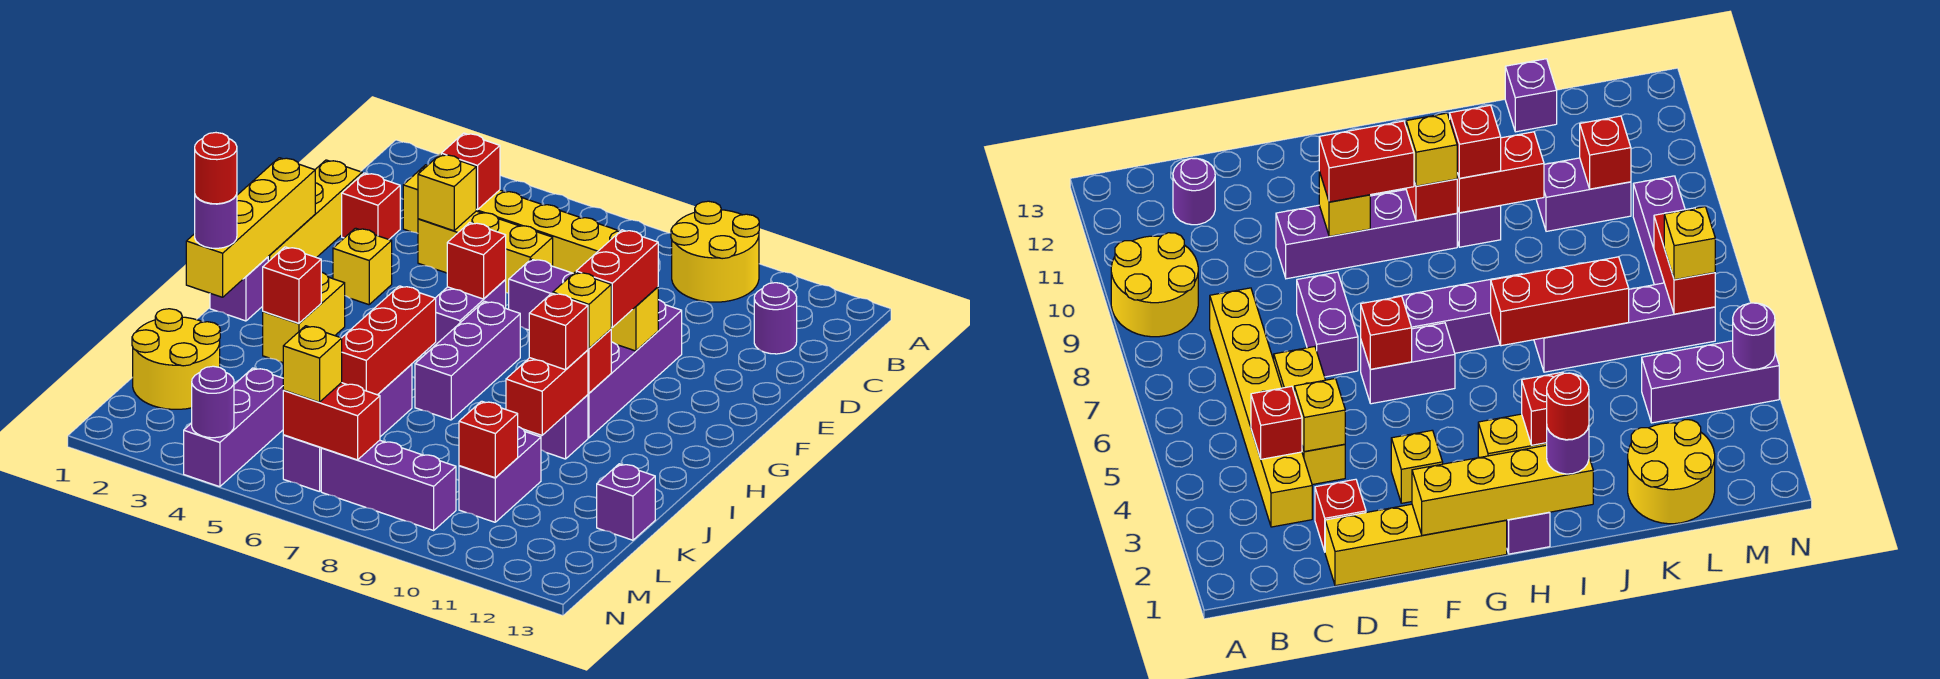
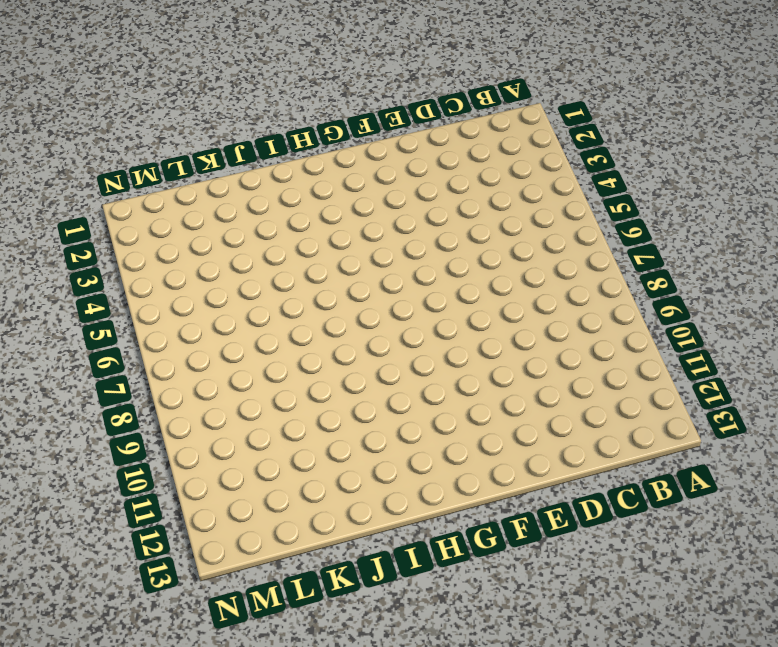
none -> yellow round brick A9:B10 level 1
none -> yellow brick C3:C8 level 1
none -> purple round brick C12 level 1
none -> yellow brick D1:G1 level 1

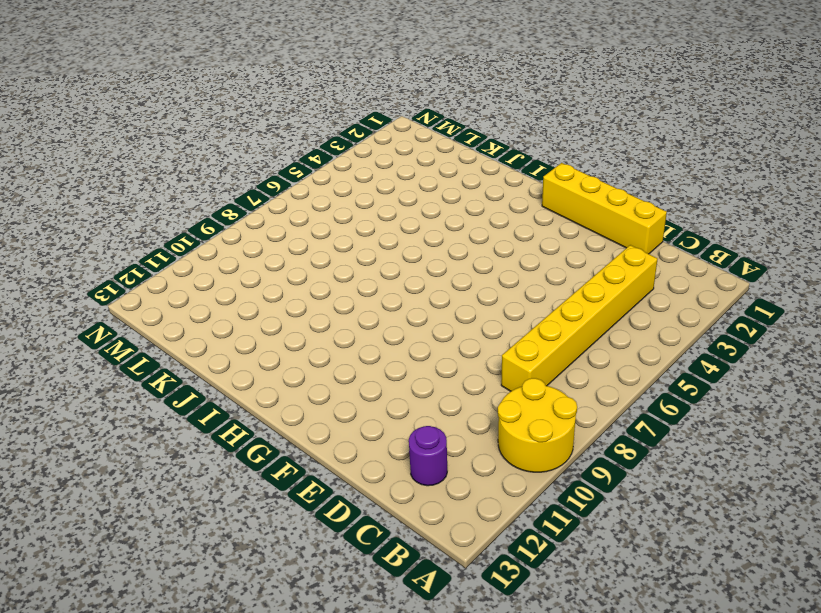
none -> red brick D2 level 1
none -> yellow brick D4:D6 level 1
none -> purple brick E7:E8 level 1
none -> purple brick E10:H10 level 1

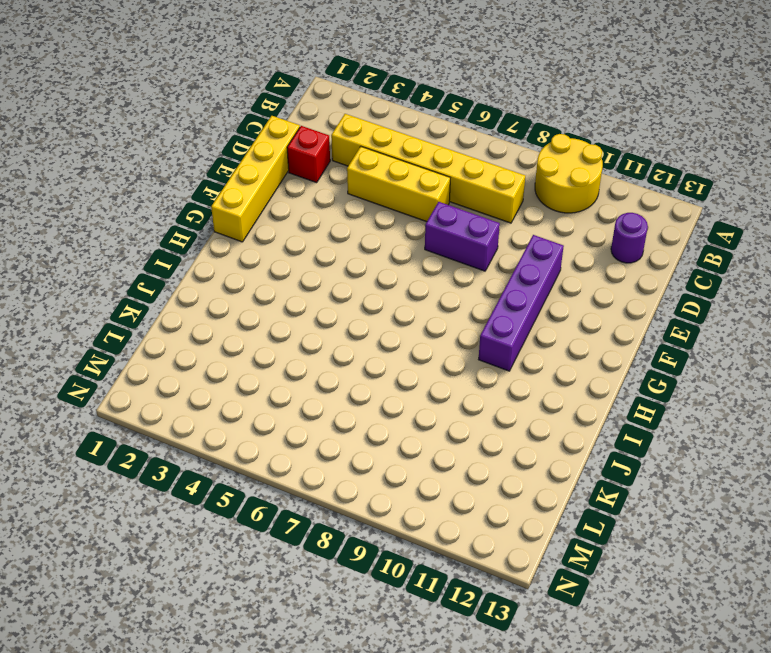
none -> yellow brick F3 level 1
none -> purple brick F6:G6 level 1
none -> purple brick G7:I7 level 1
none -> purple brick H1 level 1

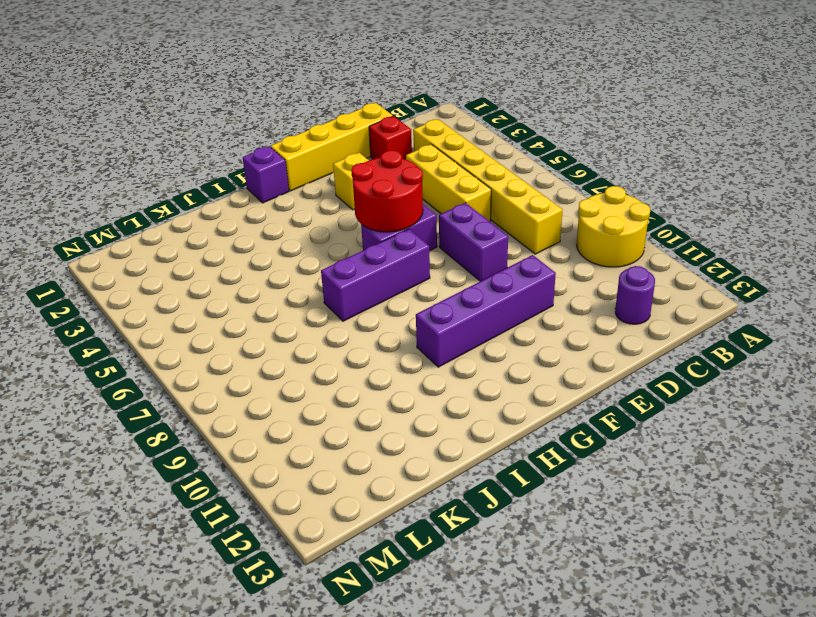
red round brick F5:G6 level 2 -> red brick F6 level 2
none -> yellow brick H3:I3 level 1
none -> purple brick I10 level 1
none -> purple brick J6:M6 level 1
none -> yellow round brick K1:L2 level 1

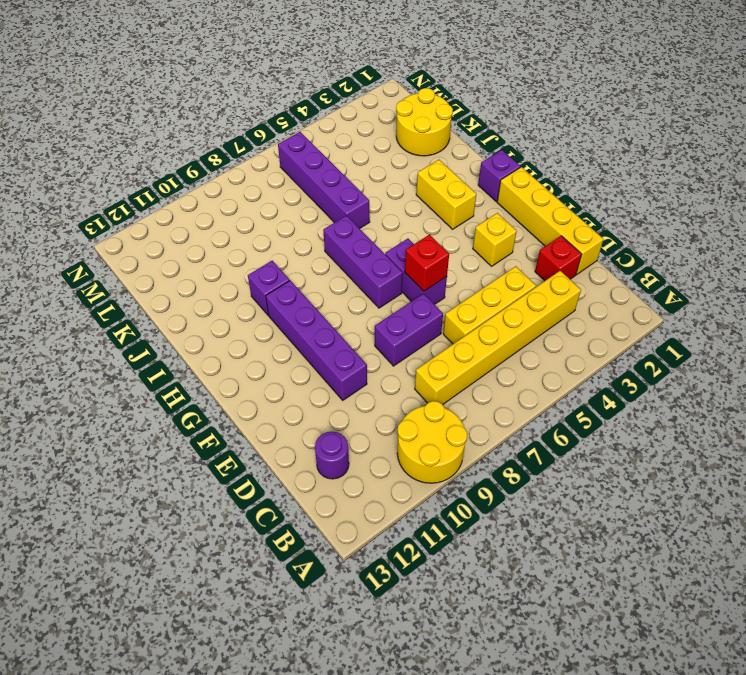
none -> purple brick K10:L10 level 1
none -> purple brick K13 level 1
none -> purple brick L4:N4 level 1
none -> purple brick M7:M9 level 1

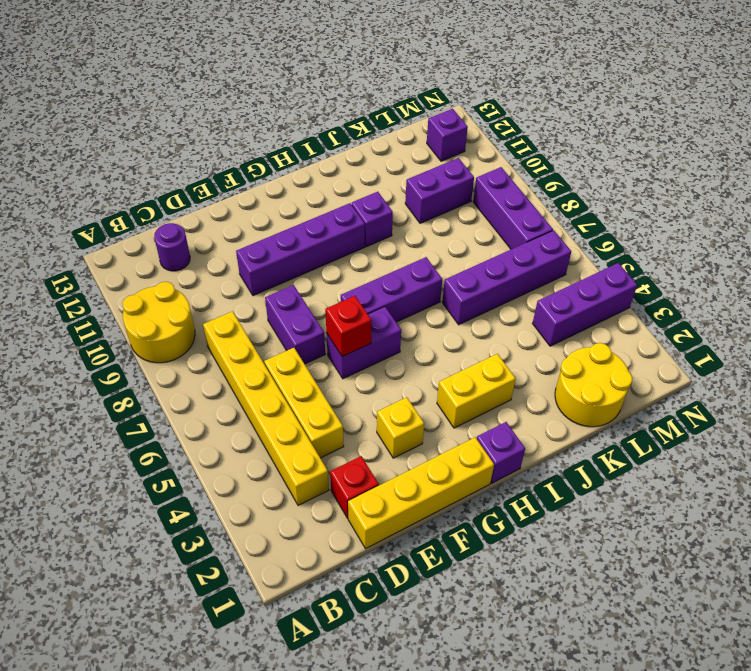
purple brick M12 level 1 -> purple brick K13 level 1
none -> red brick C4 level 2
none -> yellow brick D4 level 2
none -> yellow brick F1:I1 level 2
none -> yellow brick F10 level 2

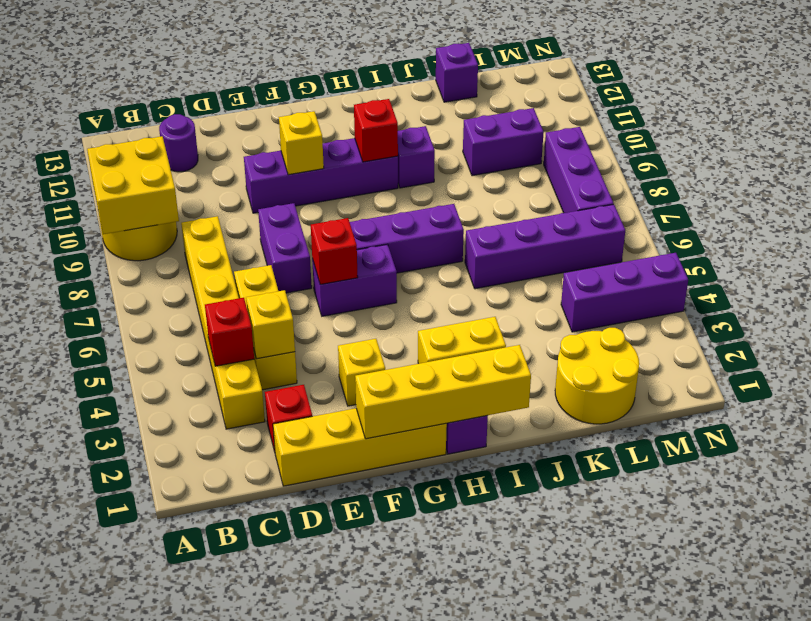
yellow brick A9:B10 level 2 -> none
none -> red brick I3 level 2
none -> red brick I6:K6 level 2
none -> red brick I10:J10 level 2
none -> red brick L10 level 2

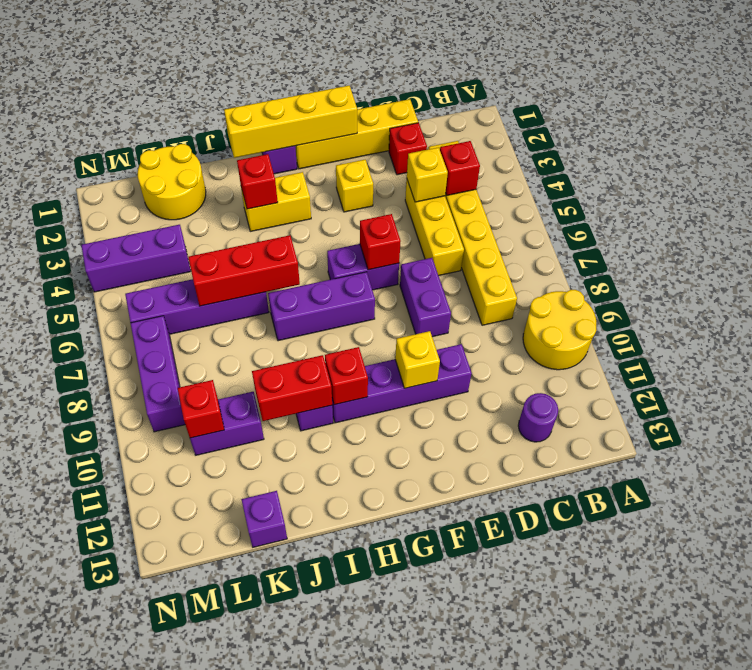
none -> red brick M6:M7 level 2
none -> purple round brick N4 level 2
none -> red brick F10:G10 level 3
none -> yellow brick H10 level 3

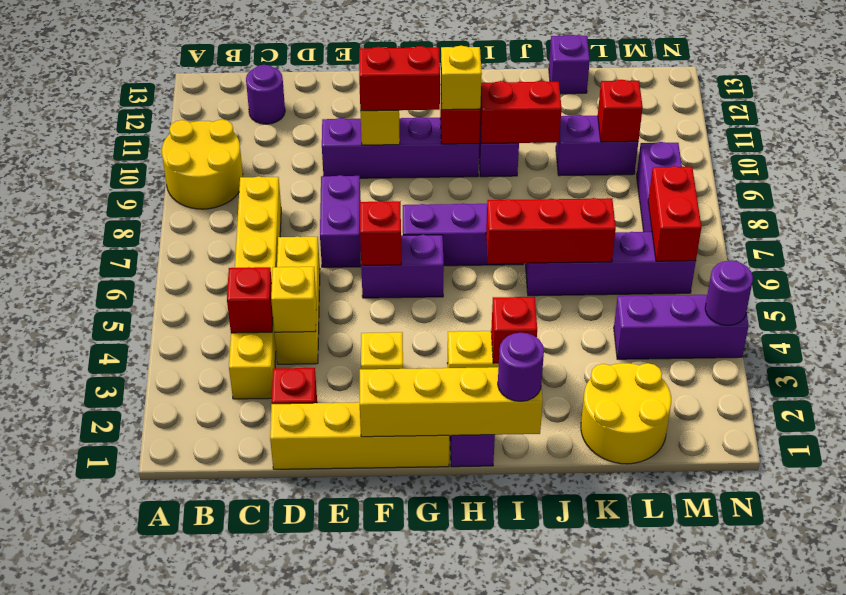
none -> red brick I10 level 3
none -> yellow brick M6 level 3
none -> red round brick I1 level 4

